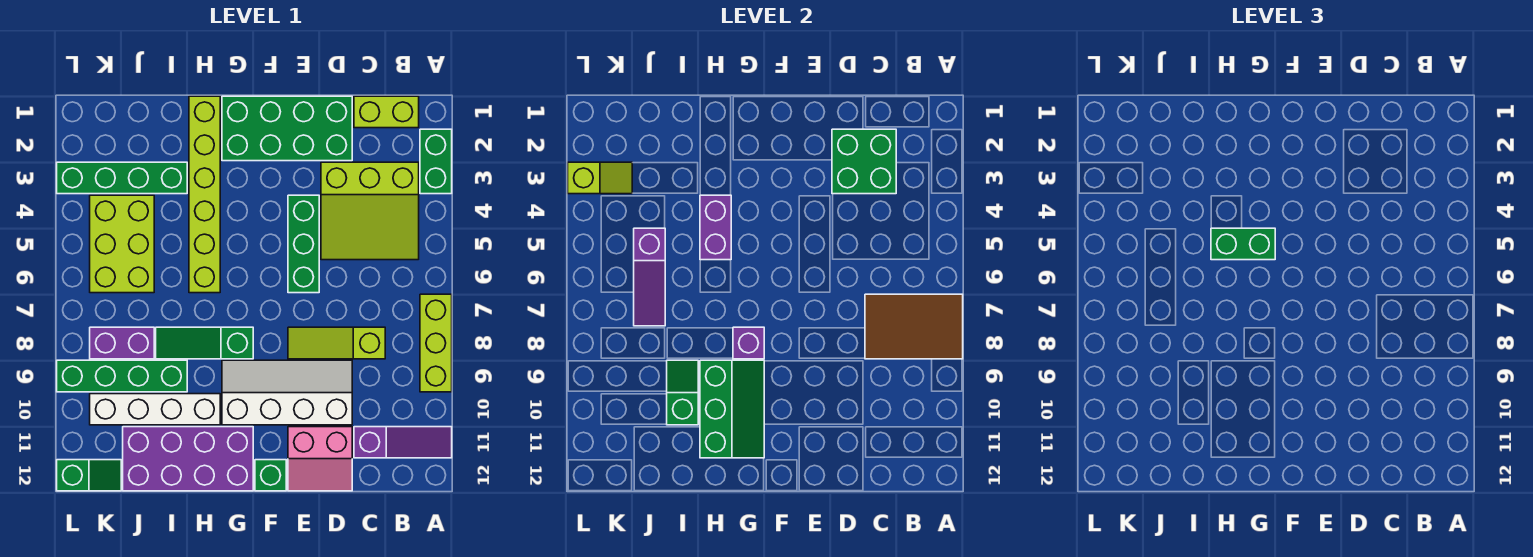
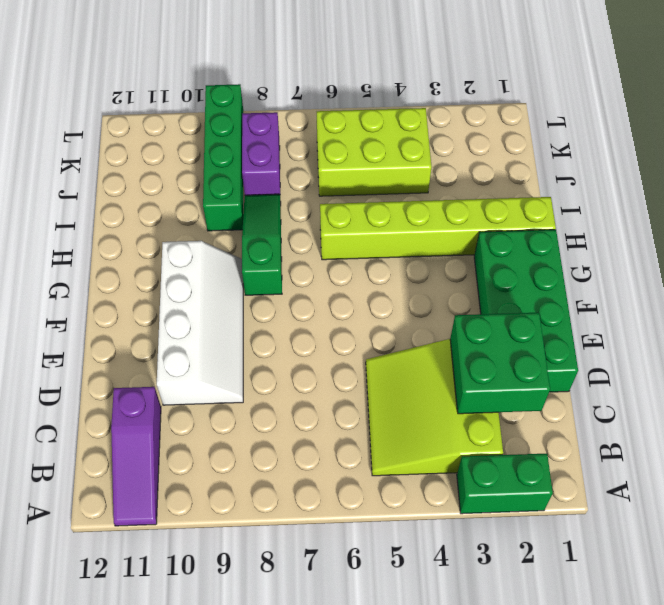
none -> lime brick A7:A9 level 1
none -> lime brick B1:C1 level 1
none -> lime slope C8:E8 level 1 top C

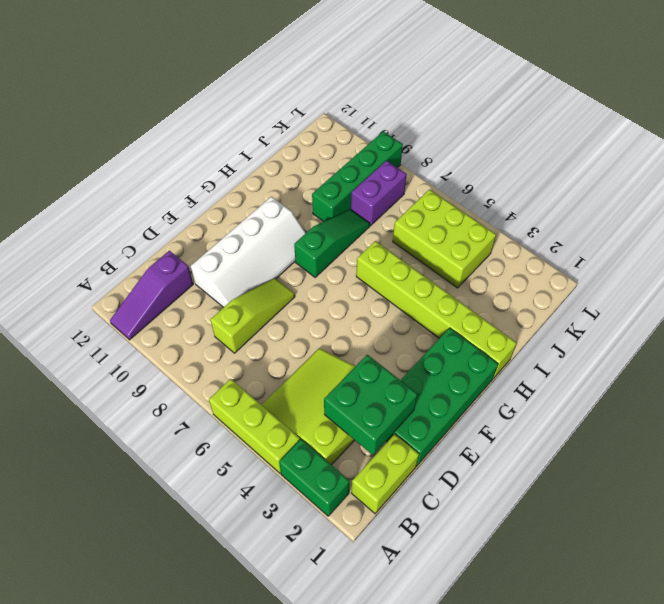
lime brick A4:A6 level 1 -> lime brick A7:A9 level 1
none -> pink slope D11:E12 level 1 top 11
none -> green brick E4:E6 level 1
none -> green brick F12 level 1

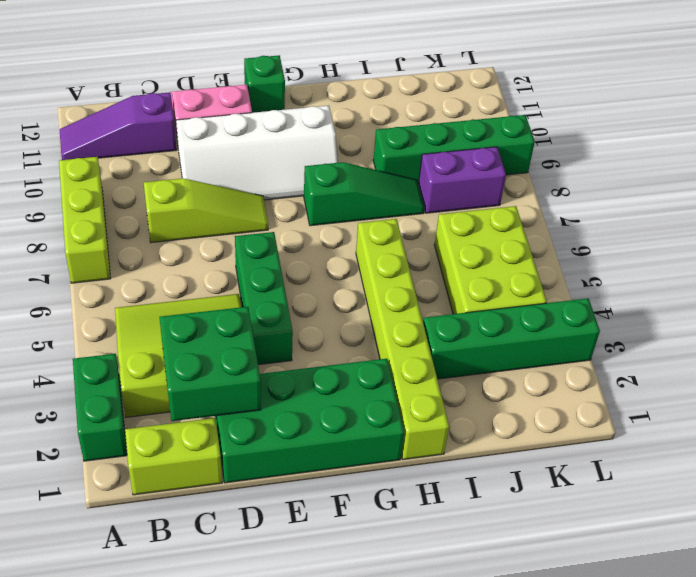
none -> purple brick G11:J12 level 1
none -> white brick H10:K10 level 1
none -> green slope K12:L12 level 1 top L

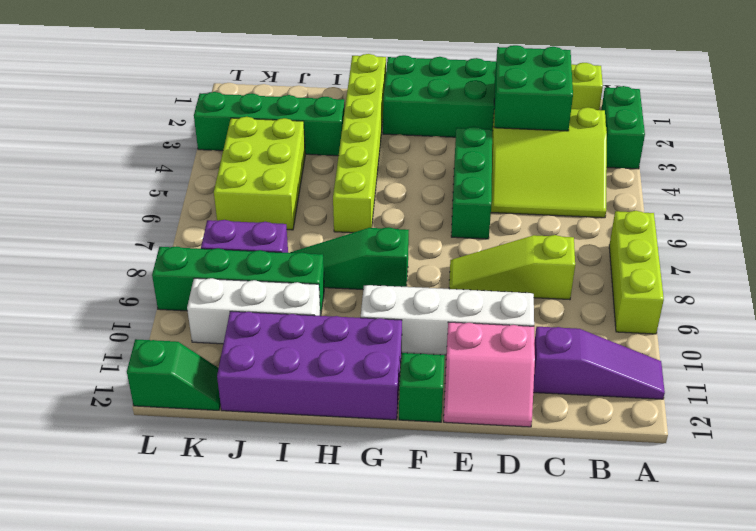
white brick I10:K10 level 1 -> white brick H10:K10 level 1
none -> brown tile A7:C8 level 2
none -> purple brick G8 level 2
none -> green slope G9:H11 level 2 top H

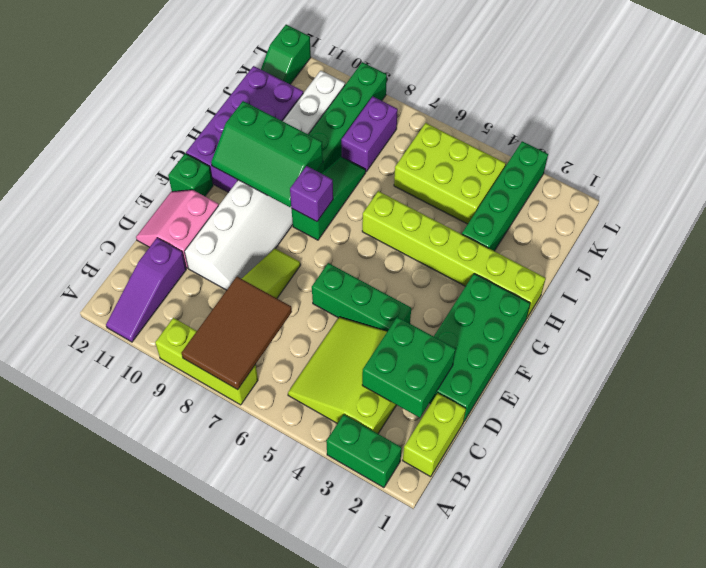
none -> purple brick H4:H5 level 2
none -> green slope I9:I10 level 2 top 10
none -> purple slope J5:J7 level 2 top 5

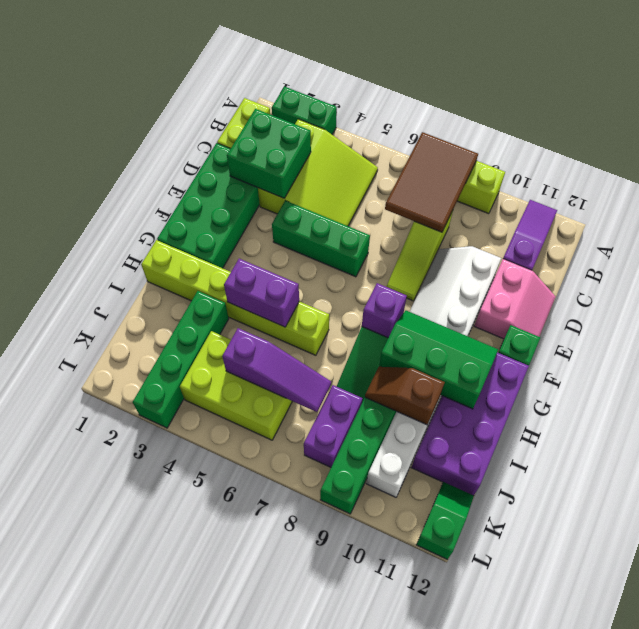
brown slope I9:I10 level 2 top 10 -> green slope I9:I10 level 2 top 10
none -> lime slope K3:L3 level 2 top L
none -> green brick G5:H5 level 3

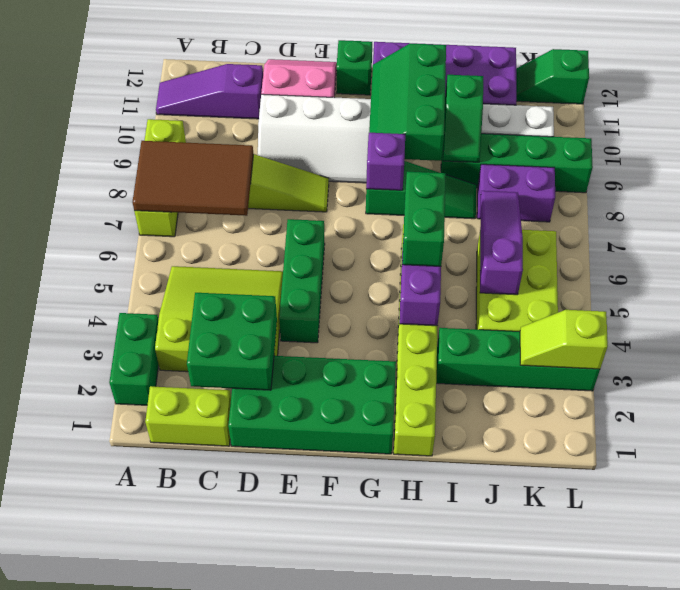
green brick H5:H6 level 3 -> green brick G5:H5 level 3

